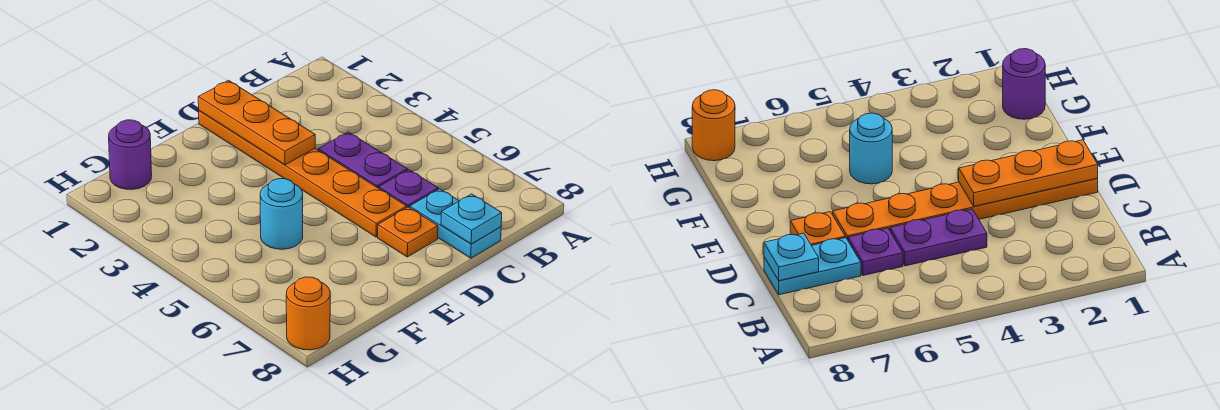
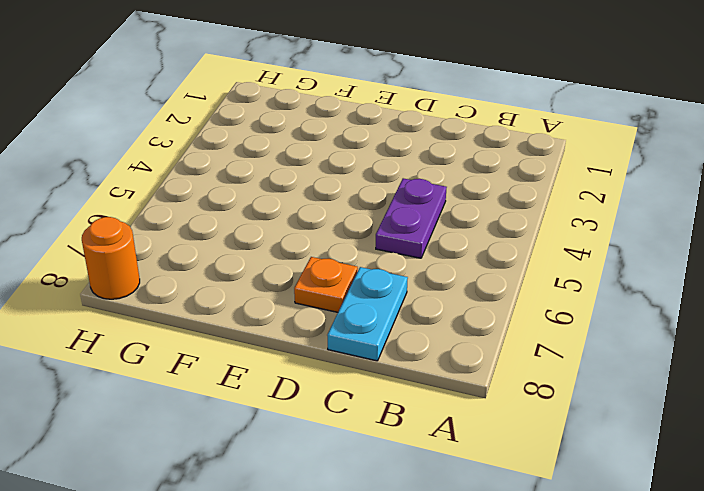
none -> purple plate C6 level 1
none -> orange plate D1:D6 level 1

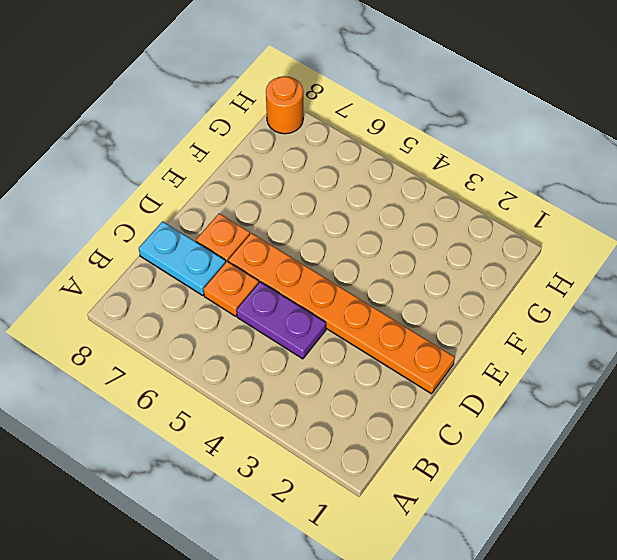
orange plate C6 level 1 -> purple plate C6 level 1
none -> cyan round brick F5 level 1
none -> purple round brick G1 level 1

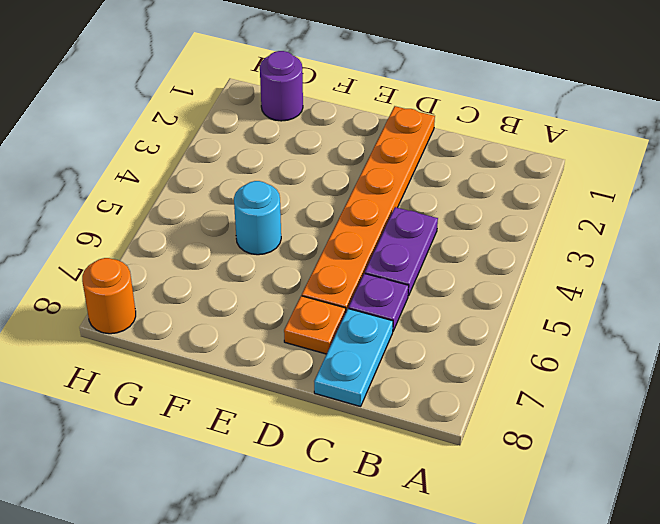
none -> cyan plate C8 level 2
none -> orange plate D1:D3 level 2

